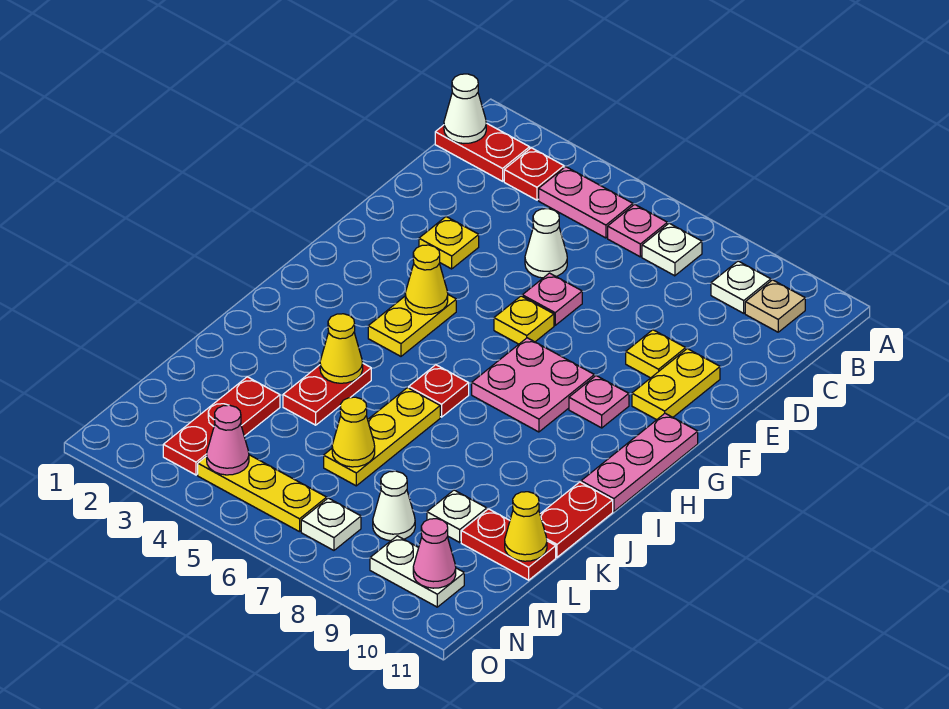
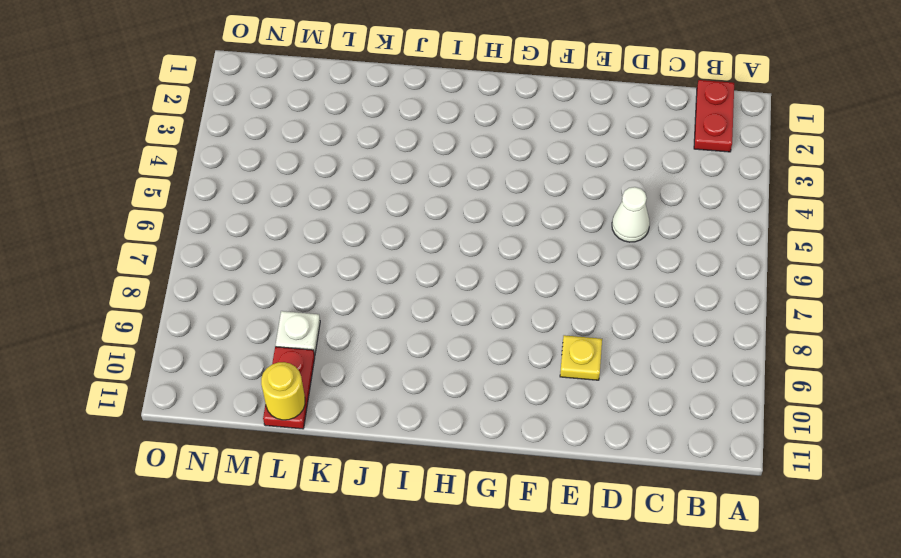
yellow round brick L11 level 2 -> yellow cone L11 level 2
none -> red plate B3 level 1
none -> pink plate B4:B5 level 1
none -> pink plate B6 level 1
none -> white plate B7 level 1

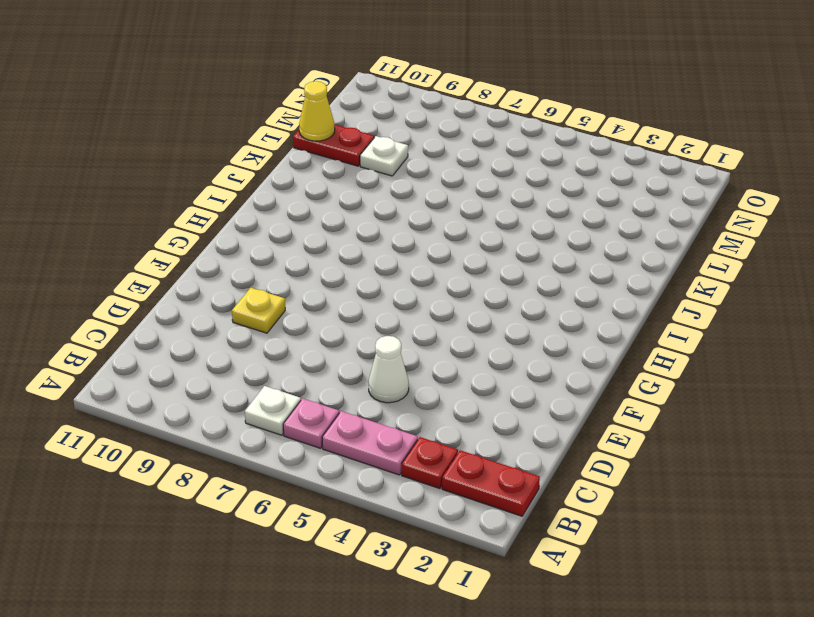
none -> white plate B9 level 1
none -> tan plate B10 level 1
none -> yellow plate E3 level 1
none -> pink plate E6 level 1

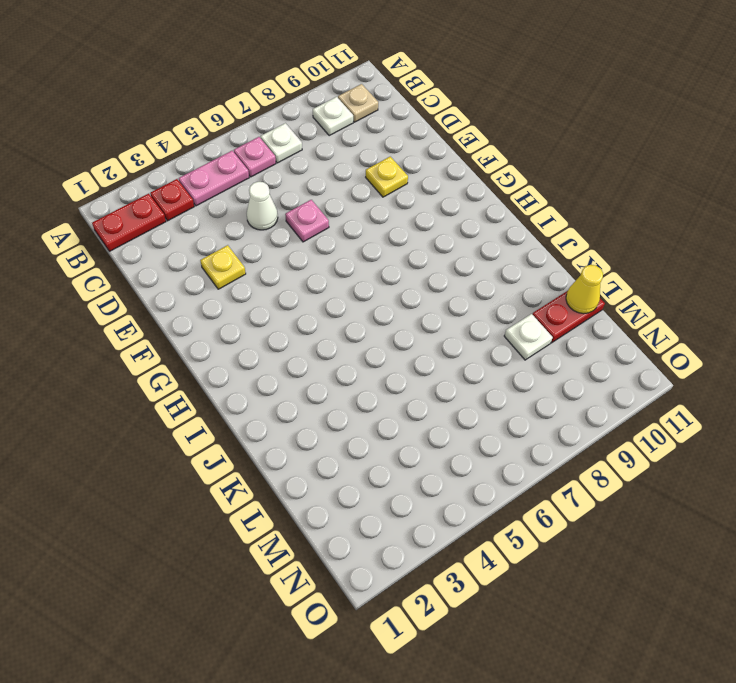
none -> yellow plate E10:F10 level 1
none -> yellow plate F6 level 1
none -> yellow plate G4:H4 level 1
none -> pink plate G7:H8 level 1

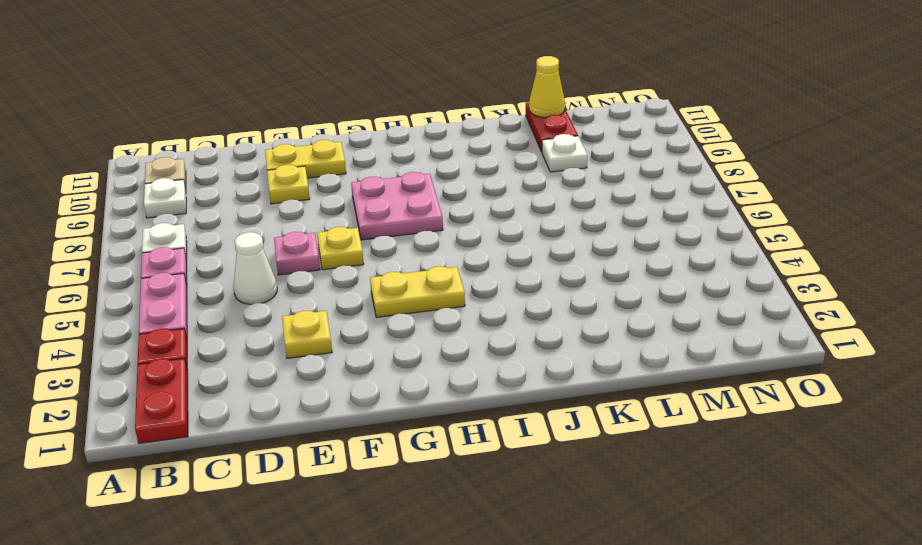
none -> pink plate G9 level 1
none -> pink plate G11:I11 level 1
none -> red plate I6 level 1
none -> red plate J4:K4 level 1

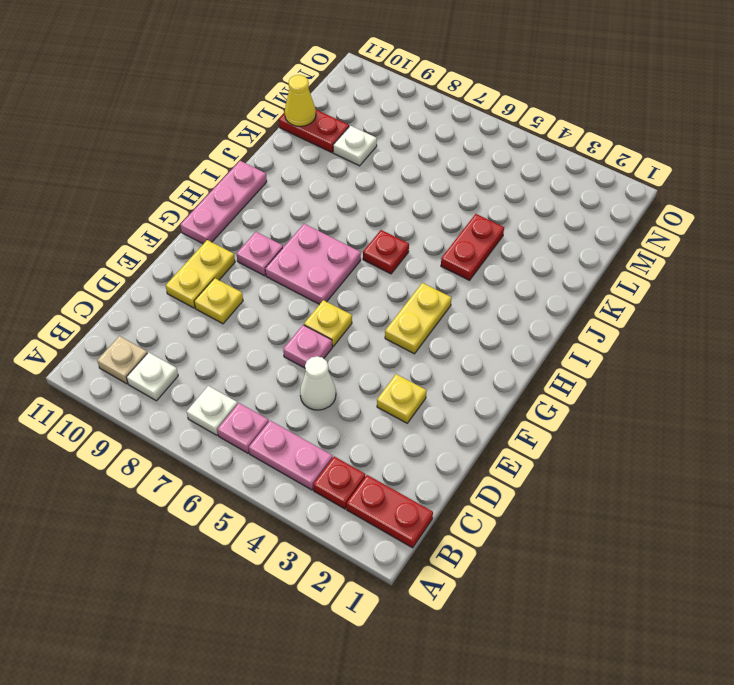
none -> yellow plate J6:L6 level 1
none -> red plate J11:K11 level 1
none -> red plate L3:N3 level 1
none -> white cone M8 level 1

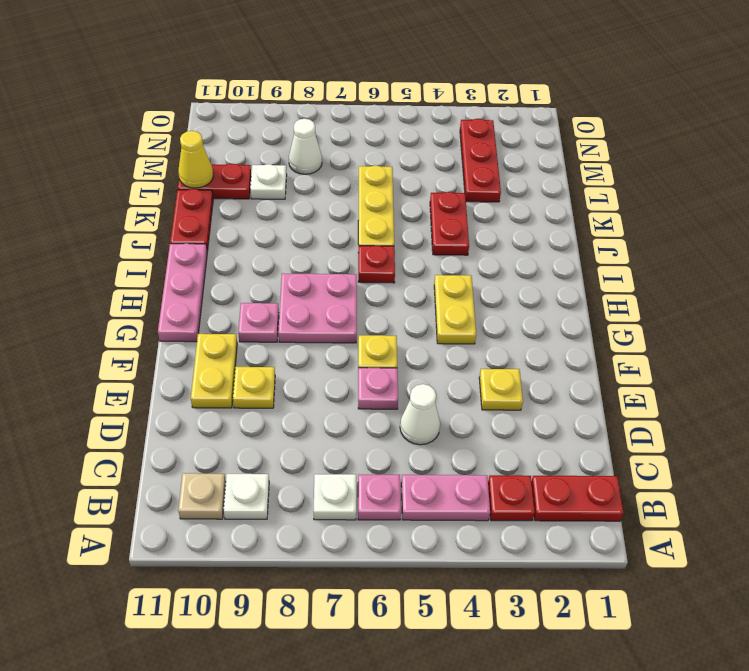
none -> yellow plate N4:N6 level 1
none -> white plate N7 level 1
none -> white plate N9:N10 level 1
none -> white cone B1 level 2

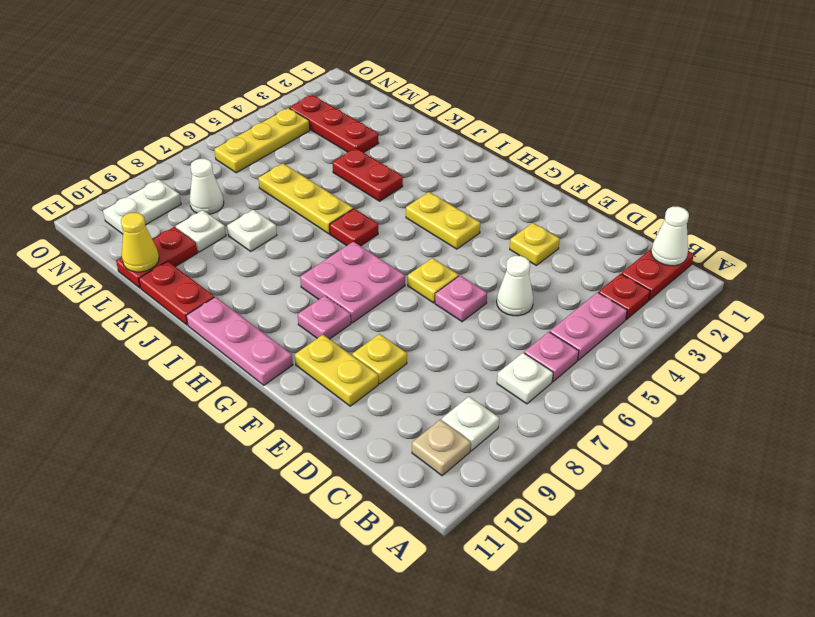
white plate K8 level 1 -> white plate N7 level 1
none -> yellow cone G4 level 2
none -> yellow cone J4 level 2
none -> yellow cone L6 level 2
none -> pink cone N4 level 2

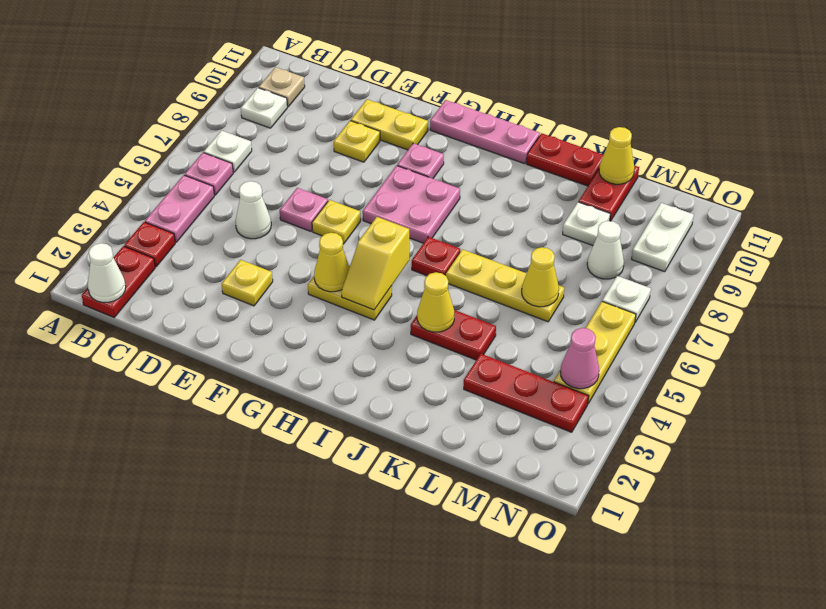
yellow slope H4:H5 level 2 top 5 -> none
none -> pink cone N10 level 2

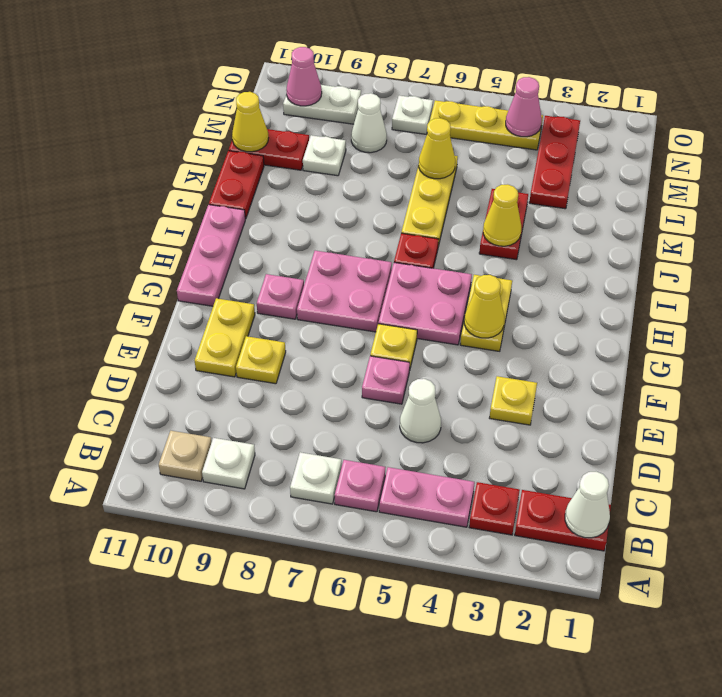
pink plate G5:H6 level 1 -> none

